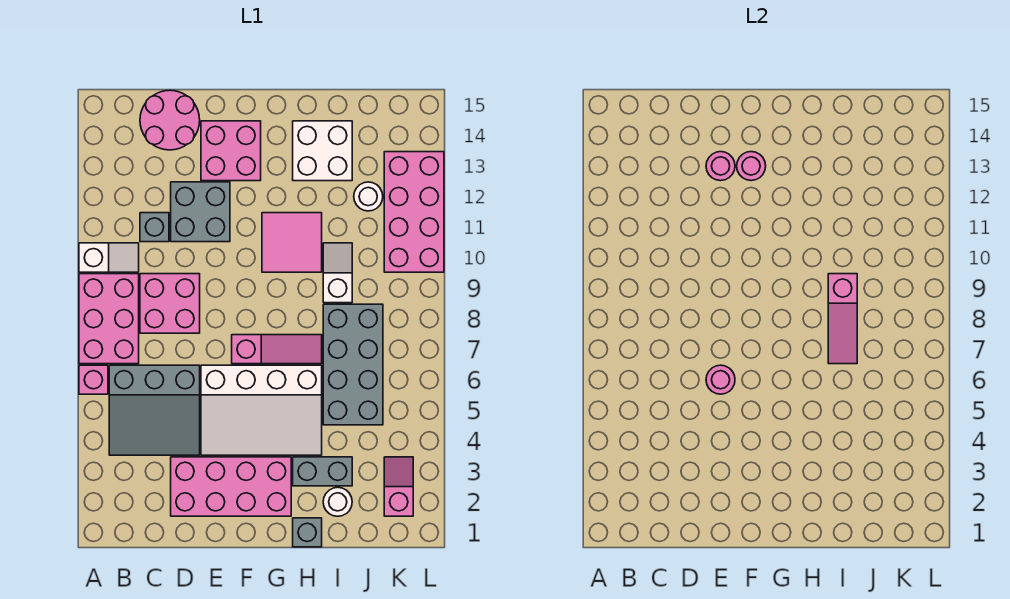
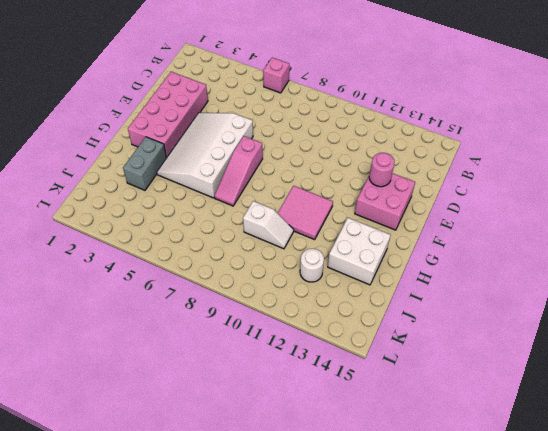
none -> pink brick A7:B9 level 1
none -> white slope A10:B10 level 1 top A
none -> grey slope B4:D6 level 1 top 6

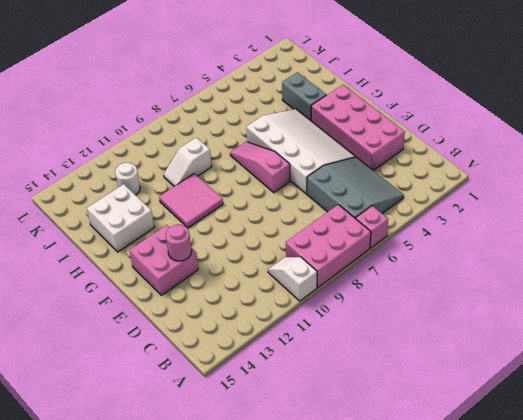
none -> pink brick C8:D9 level 1
none -> grey brick C11 level 1
none -> pink round brick C14:D15 level 1

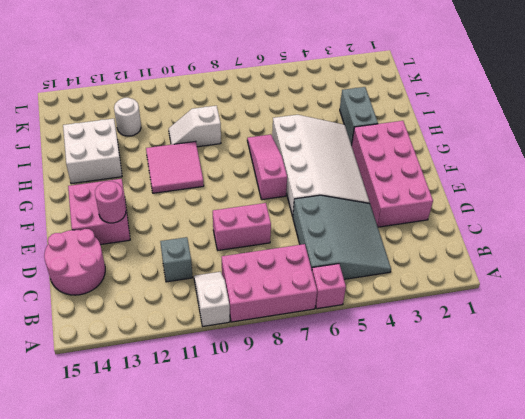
pink brick D8:D9 level 1 -> pink brick C8:D9 level 1
none -> grey brick D11:E12 level 1
none -> grey brick H1 level 1
none -> white round brick I2 level 1

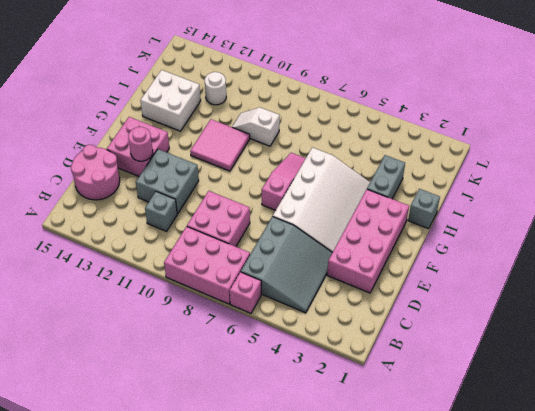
none -> white slope A10:B10 level 1 top A
none -> white round brick I2 level 1
none -> grey brick I5:J8 level 1

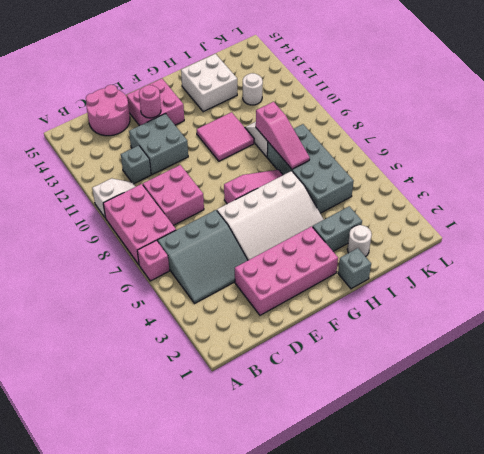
none -> pink slope K2:K3 level 1 top 2
none -> pink brick K10:L13 level 1
none -> pink round brick E6 level 2

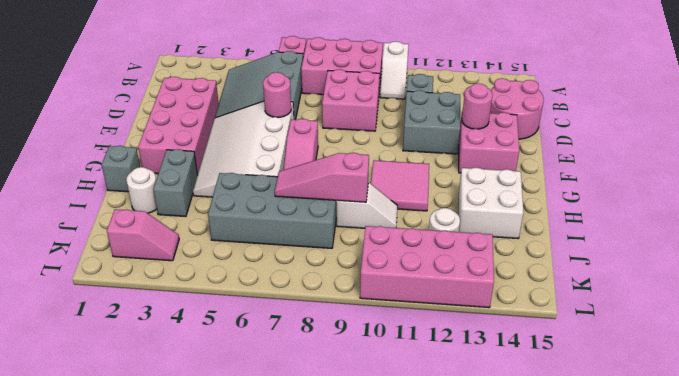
none -> pink round brick F13 level 2

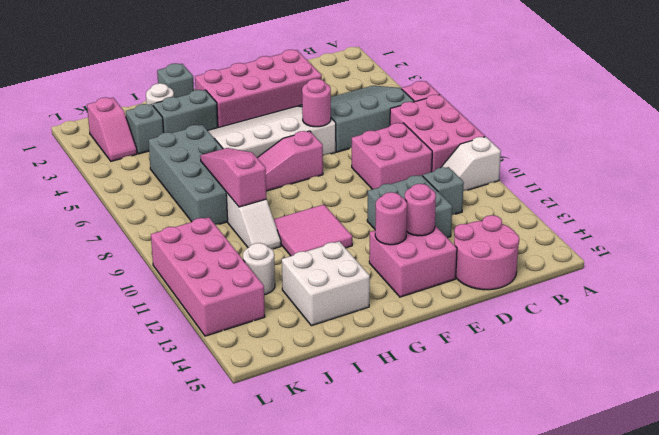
grey brick J3 level 1 -> none

